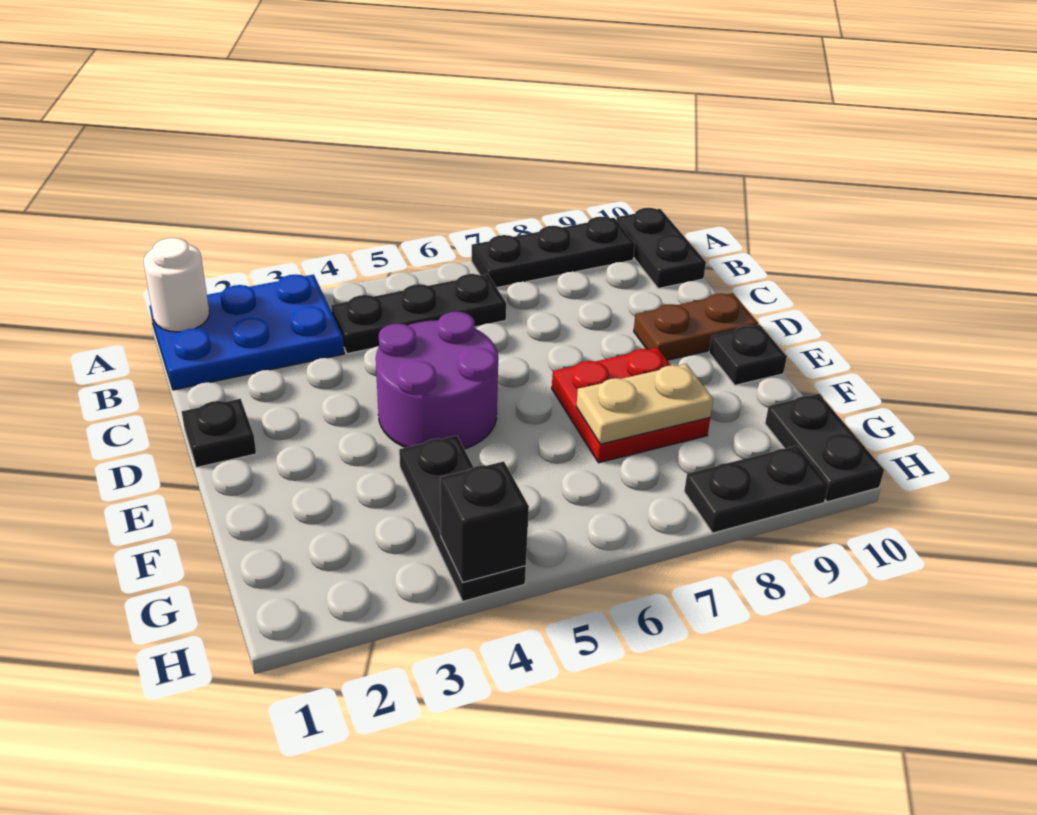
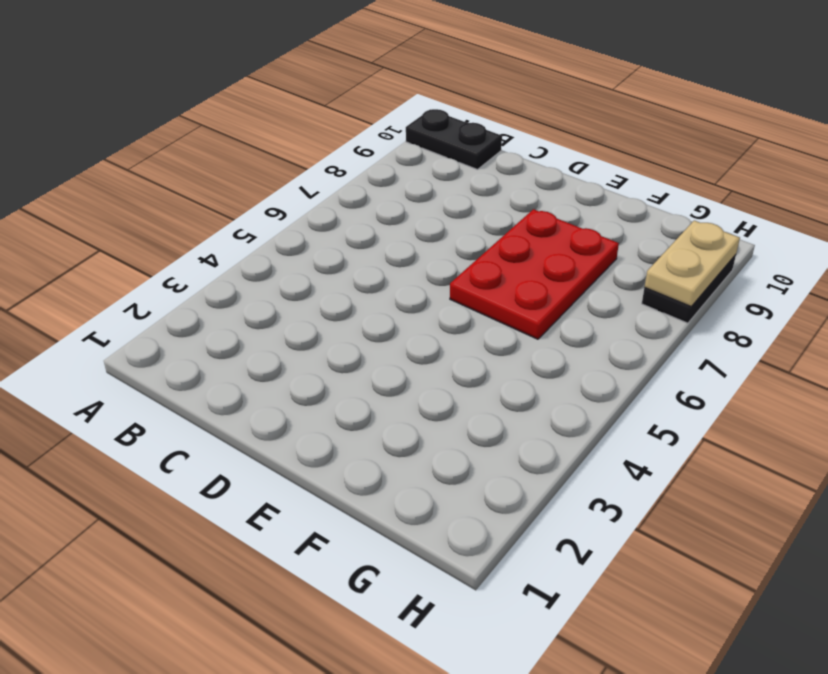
red plate E6:F8 level 1 -> red plate E7:F8 level 1
tan plate H8:H9 level 2 -> tan plate F7:F8 level 2
none -> blue plate A1:B3 level 1
none -> black plate A7:A9 level 1
none -> black plate B4:B6 level 1

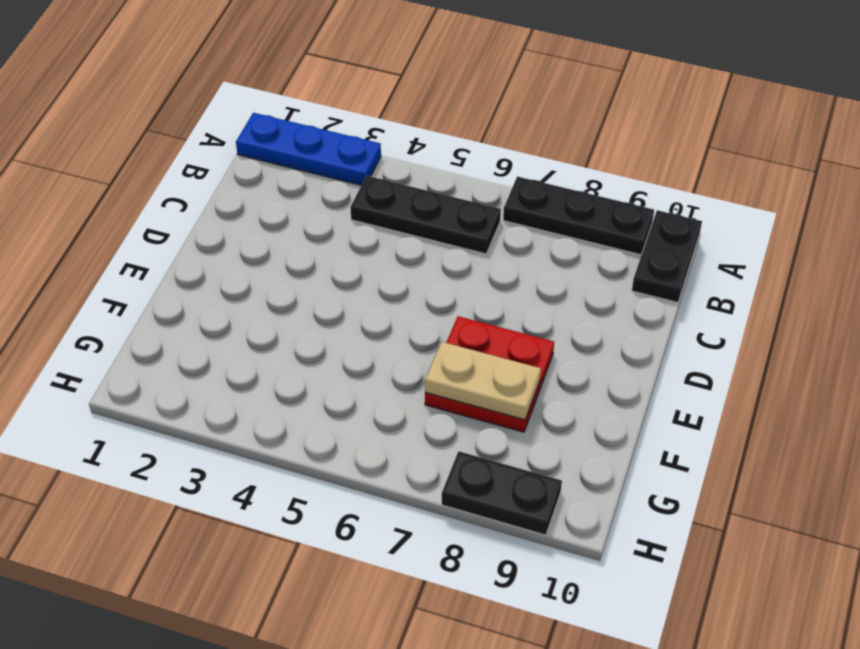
blue plate A1:A3 level 1 -> blue plate A1:B3 level 1
none -> black plate D1 level 1
none -> purple round brick D4:E5 level 1
none -> brown plate D9:D10 level 1

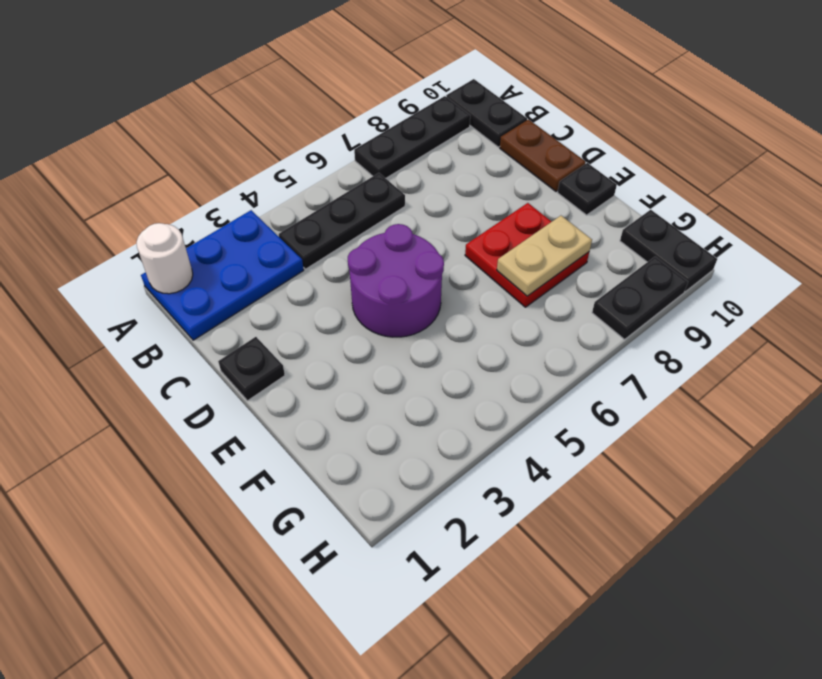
brown plate C10:D10 level 1 -> brown plate D9:D10 level 1
none -> black plate F4:H4 level 1
none -> black brick H4 level 2

